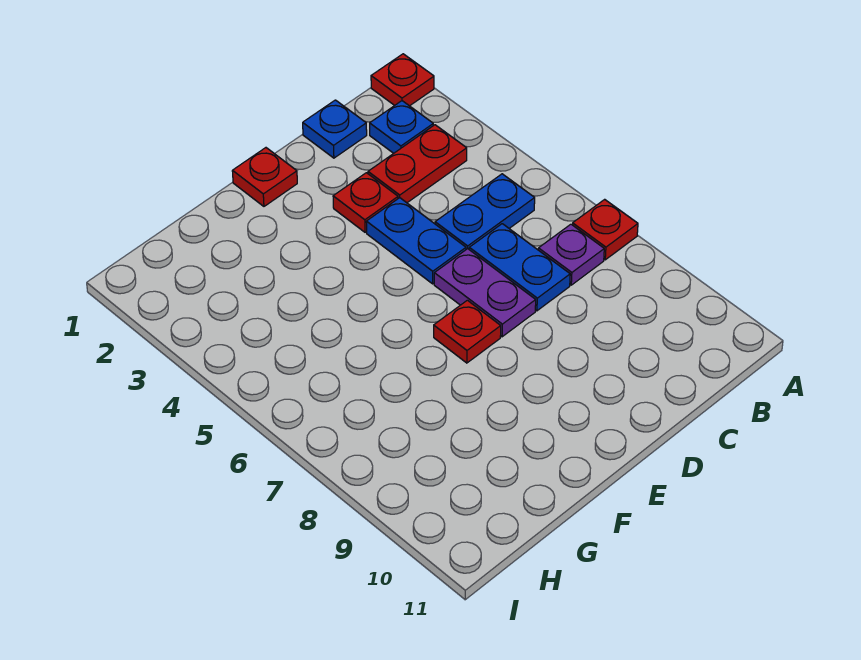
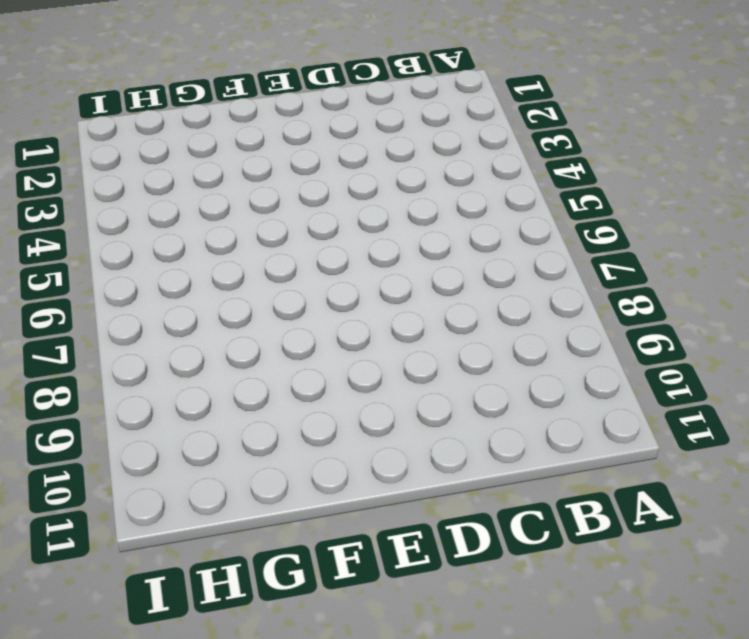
none -> red plate A1 level 1
none -> red plate A7 level 1
none -> blue plate B2 level 1

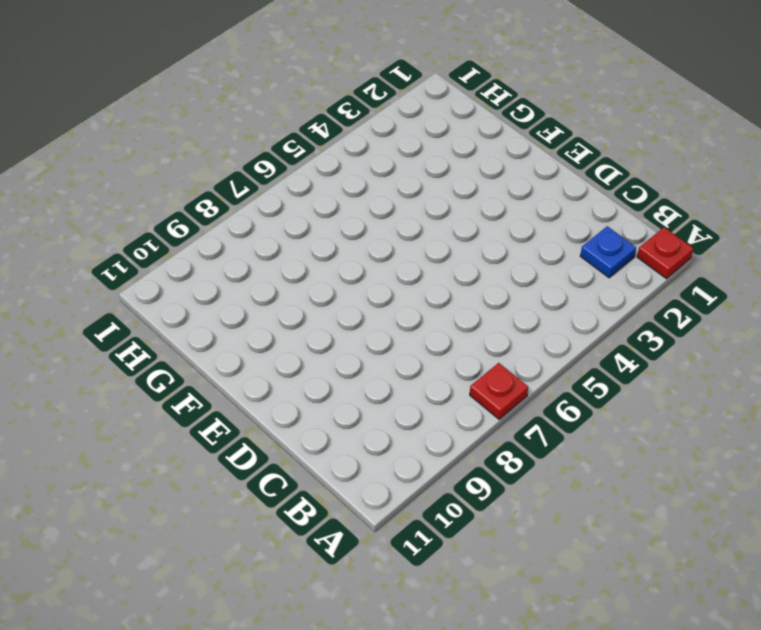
none -> red plate B3:C3 level 1
none -> blue plate B5:C5 level 1
none -> purple plate B7 level 1

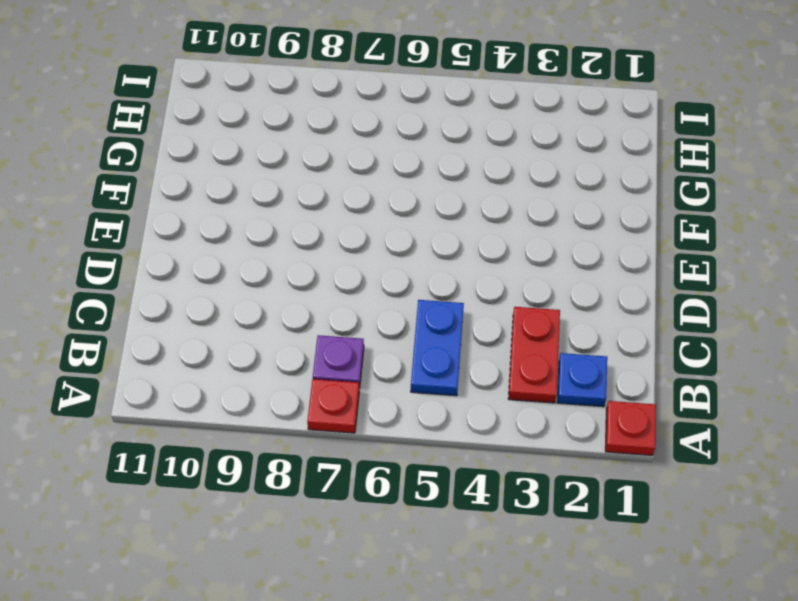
none -> blue plate C1 level 1
none -> blue plate C6:C7 level 1
none -> red plate D3 level 1

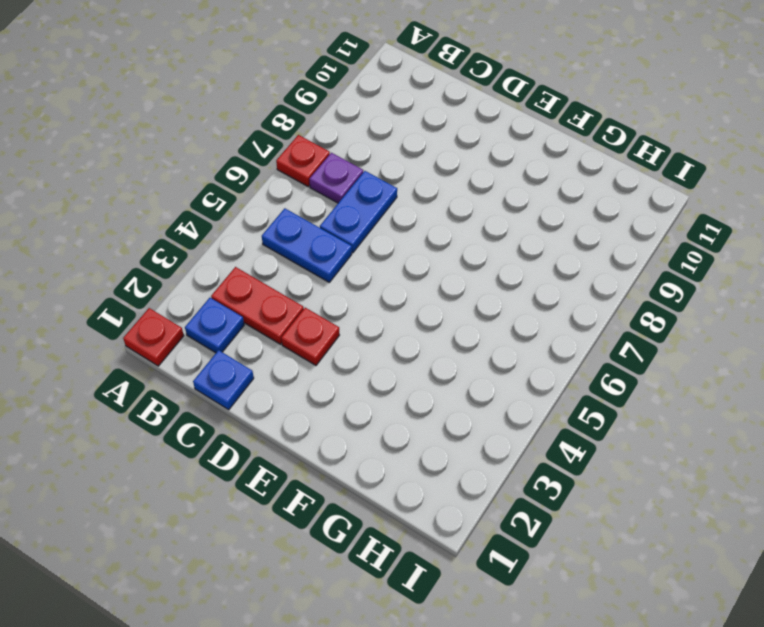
none -> blue plate D4:D5 level 1
none -> purple plate D6:D7 level 1
none -> red plate E1 level 1

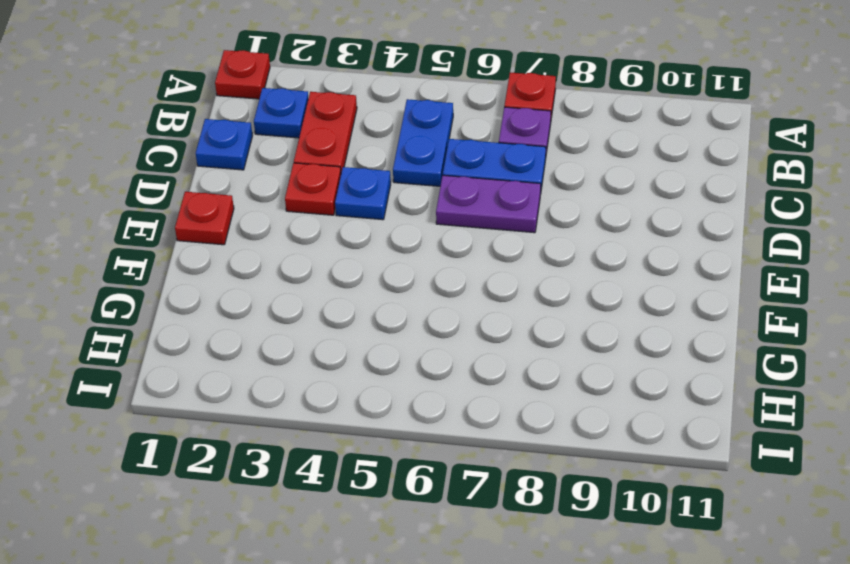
blue plate D4 level 1 -> blue plate D4:D5 level 1
none -> red plate E7 level 1

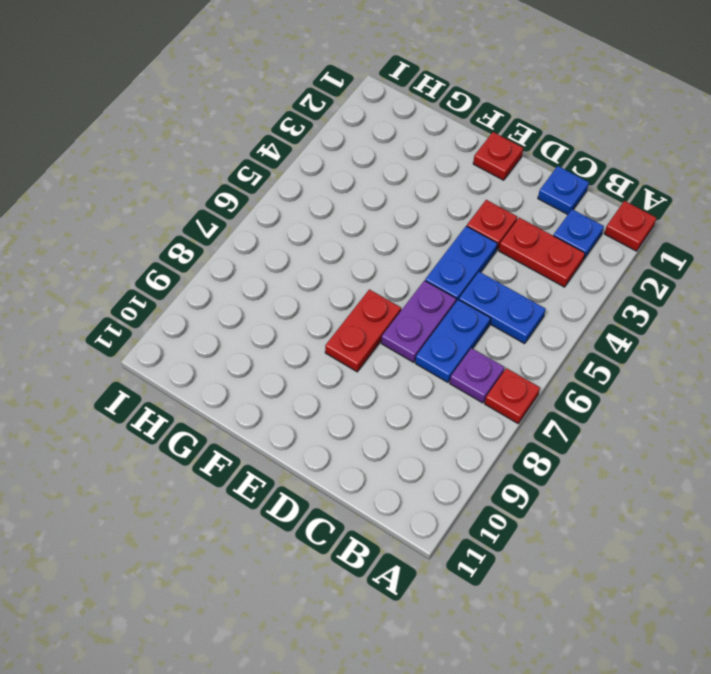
red plate E7:E8 level 1 -> red plate E7 level 1

